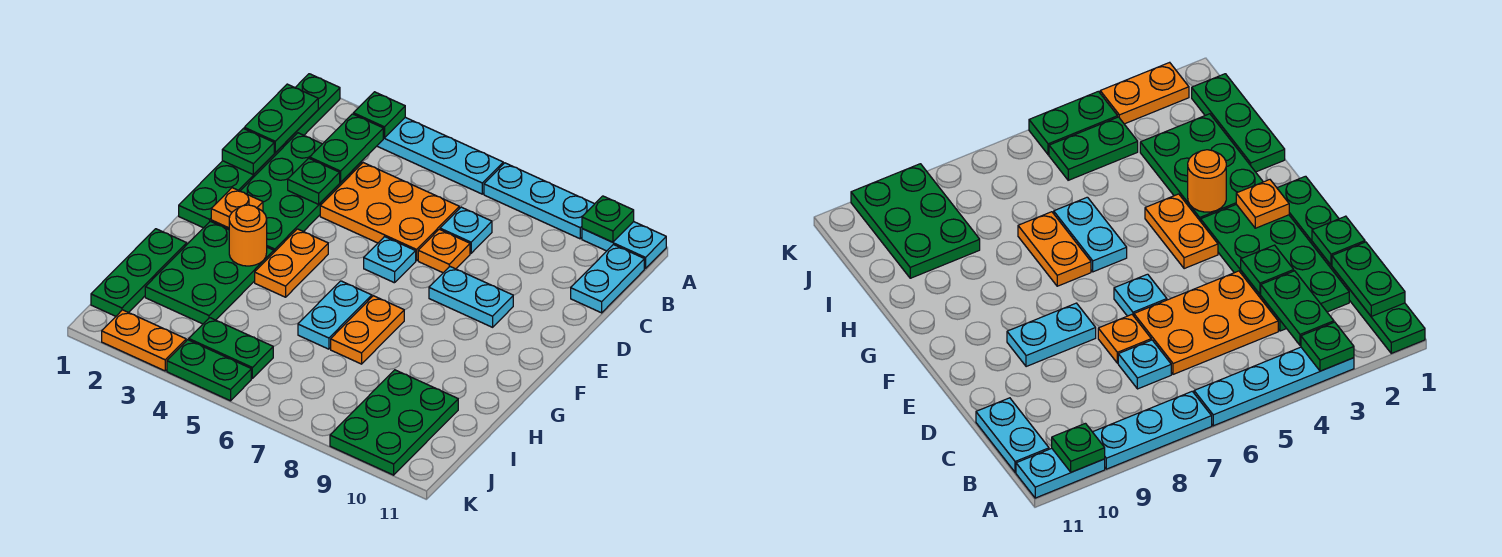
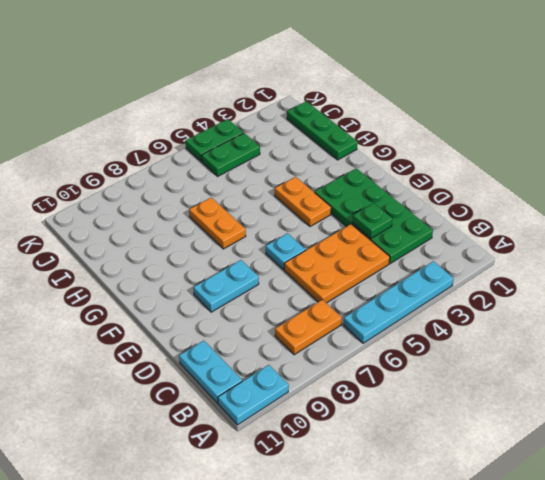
orange plate B7:B8 level 1 -> orange plate K2:K3 level 1
none -> green plate A1:F1 level 1
none -> cyan plate A7:A9 level 1
none -> cyan plate C7 level 1

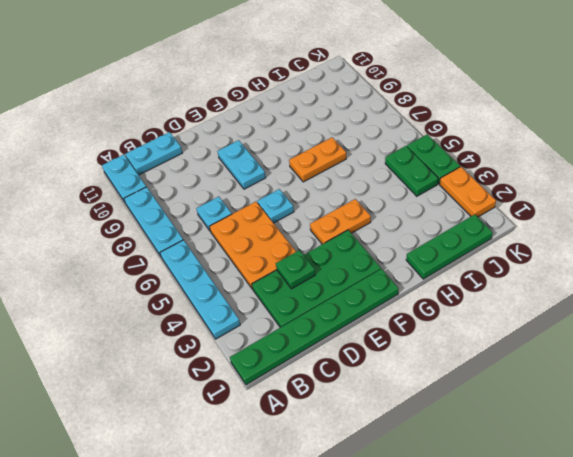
none -> orange plate D7 level 1
none -> green plate G2:I3 level 1
none -> cyan plate G6:H6 level 1

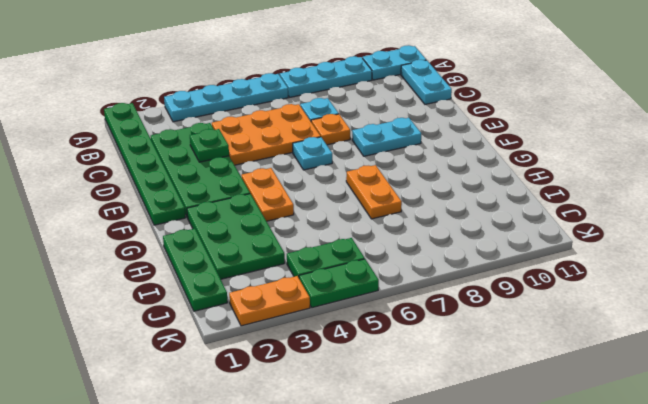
none -> cyan plate G6:H6 level 1
none -> green plate I9:K10 level 1
none -> green plate A3 level 2

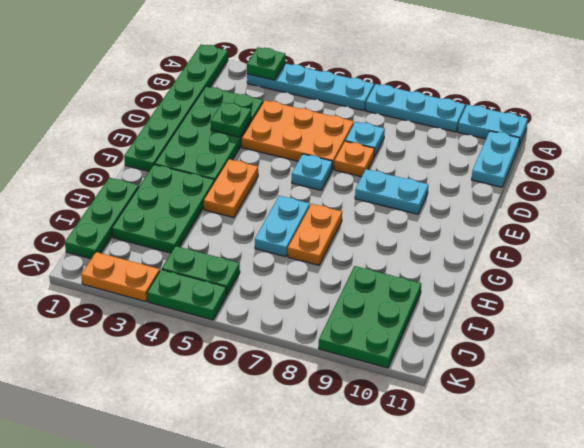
none -> green plate A10 level 2
none -> green plate B1:C1 level 2
none -> green plate B3:C3 level 2

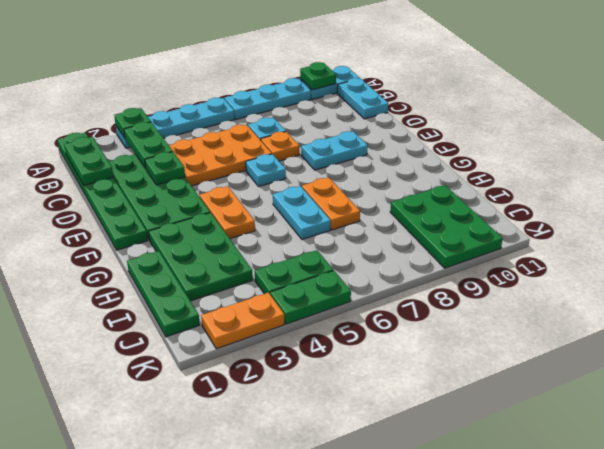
none -> green plate D1 level 2
none -> orange plate F2 level 2
none -> orange round brick G3 level 2

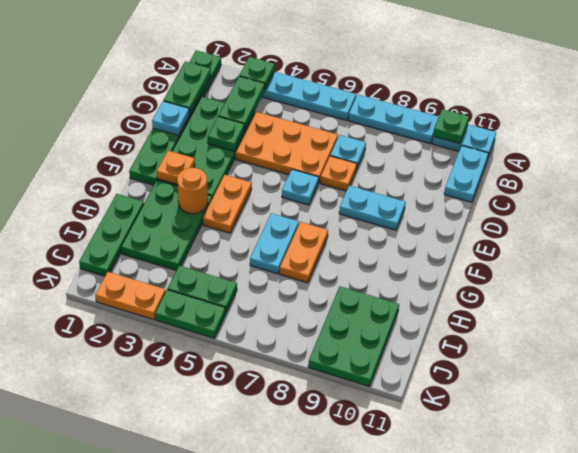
cyan plate D1 level 2 -> green plate D1 level 2

